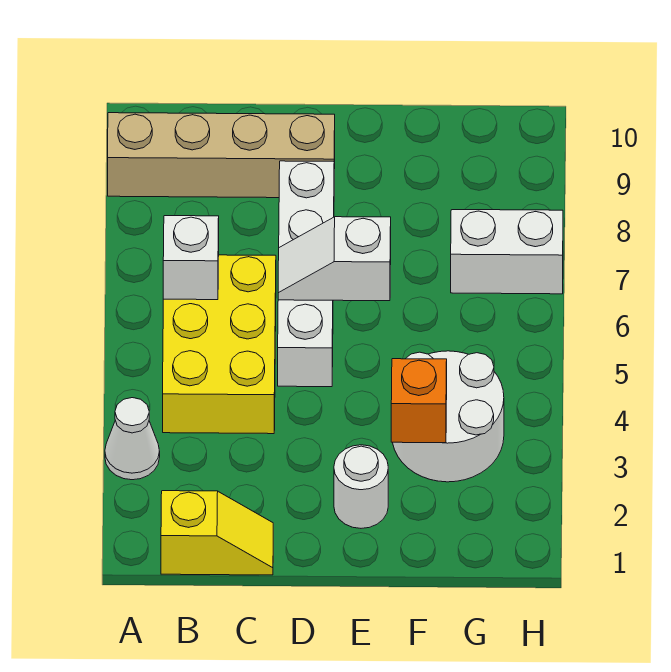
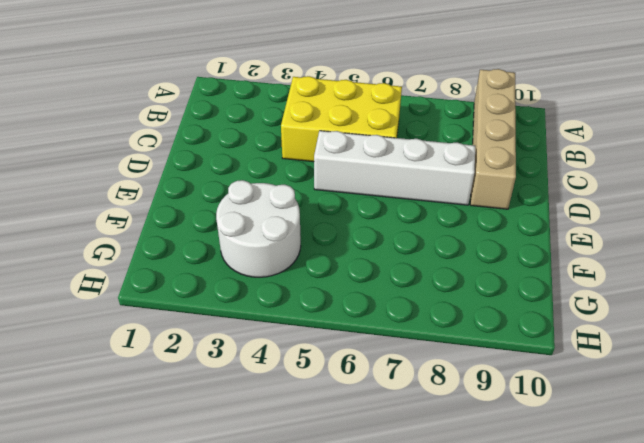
none -> white cone A3 level 1
none -> yellow slope B1:C1 level 1 top B

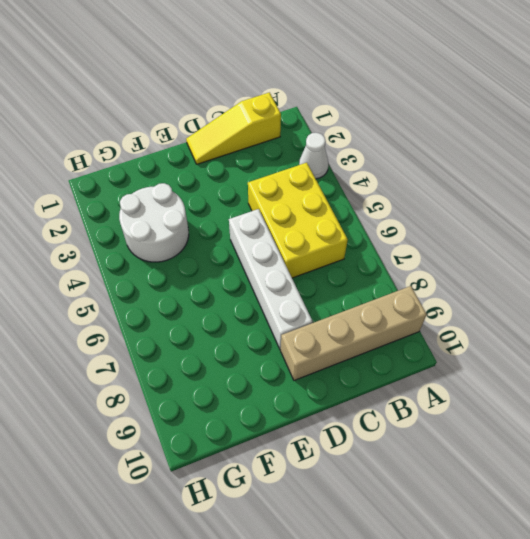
yellow slope B1:D1 level 1 top B -> yellow slope B1:C1 level 1 top B
none -> white round brick E2 level 1
none -> white brick G7:H7 level 1

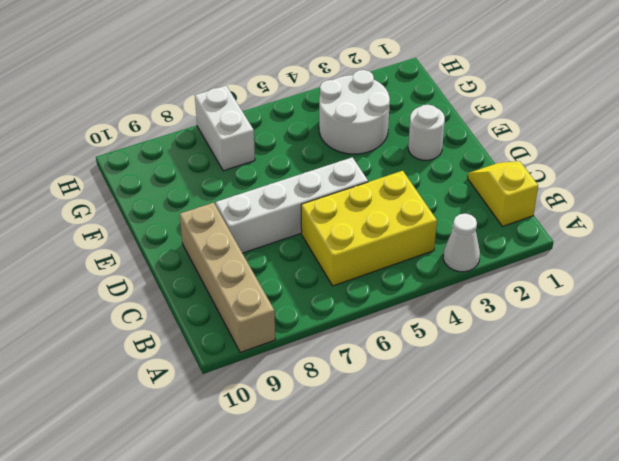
none -> white brick B6 level 2
none -> white slope D6:E6 level 2 top E

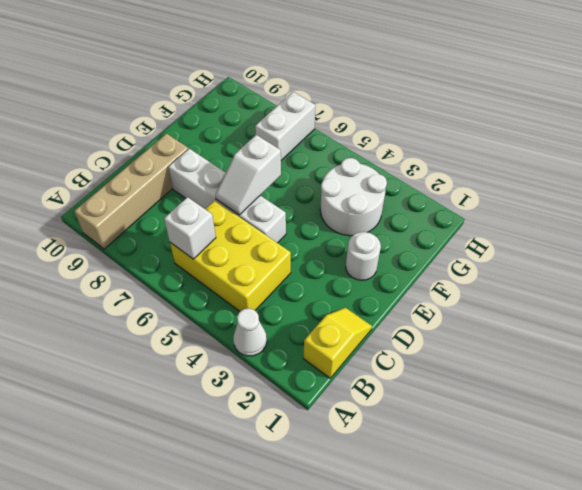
none -> orange brick F3 level 2

